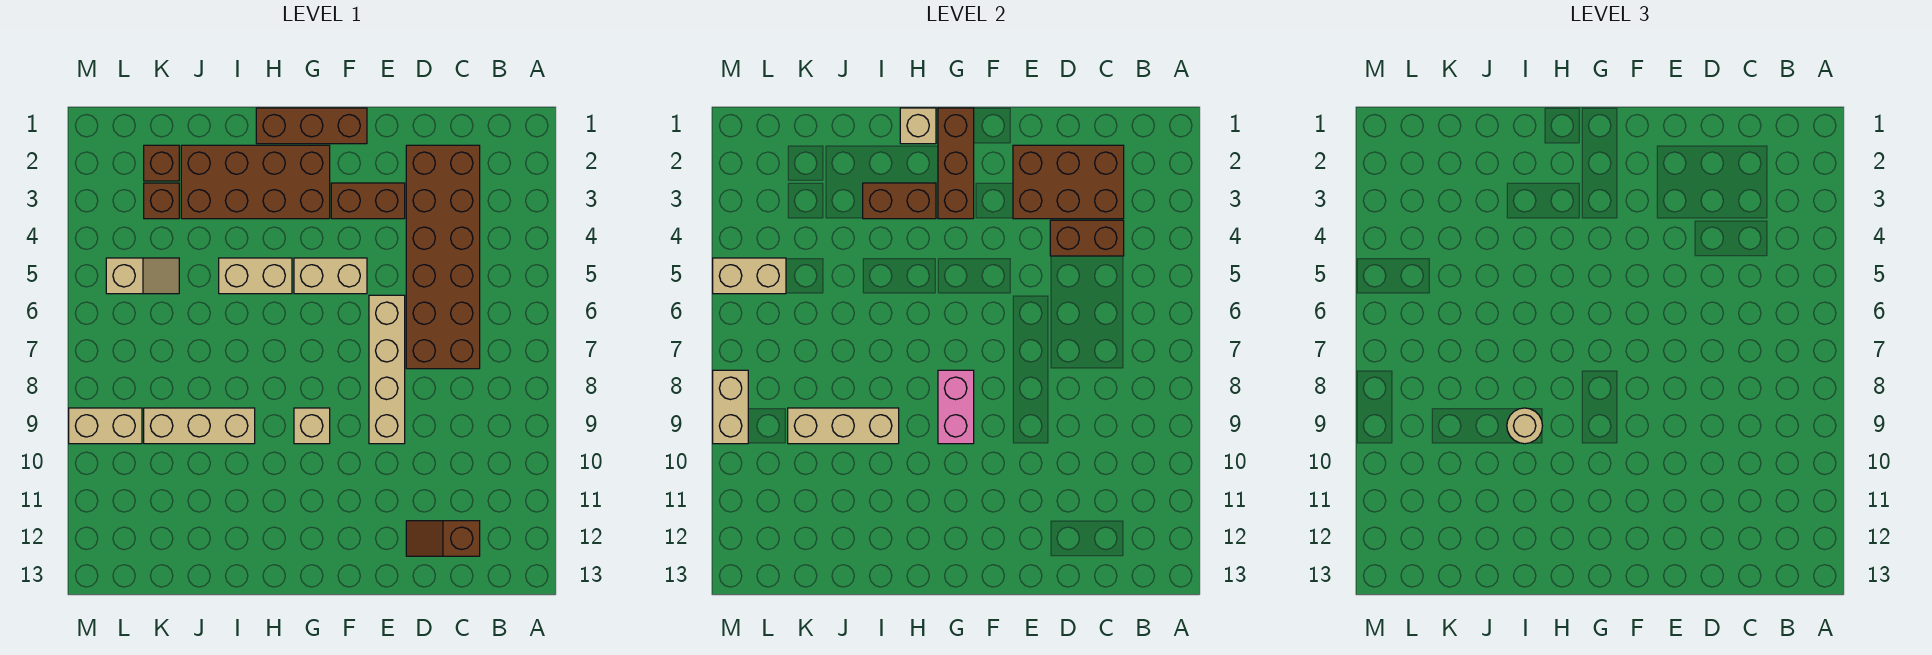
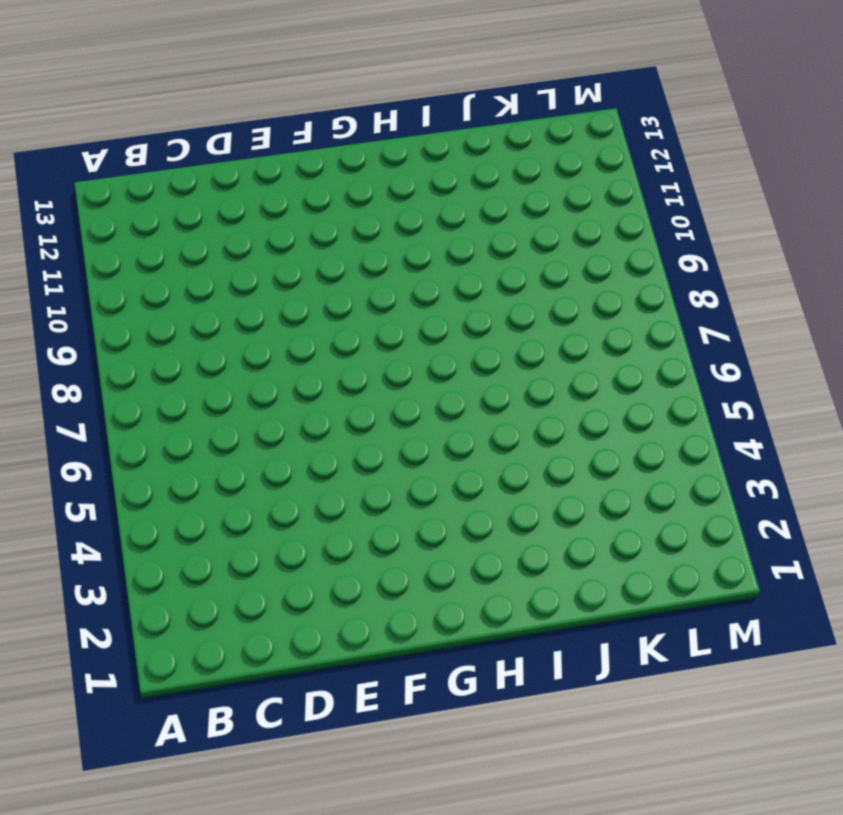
none -> brown brick C2:D7 level 1
none -> brown slope C12:D12 level 1 top C
none -> brown brick E3:F3 level 1

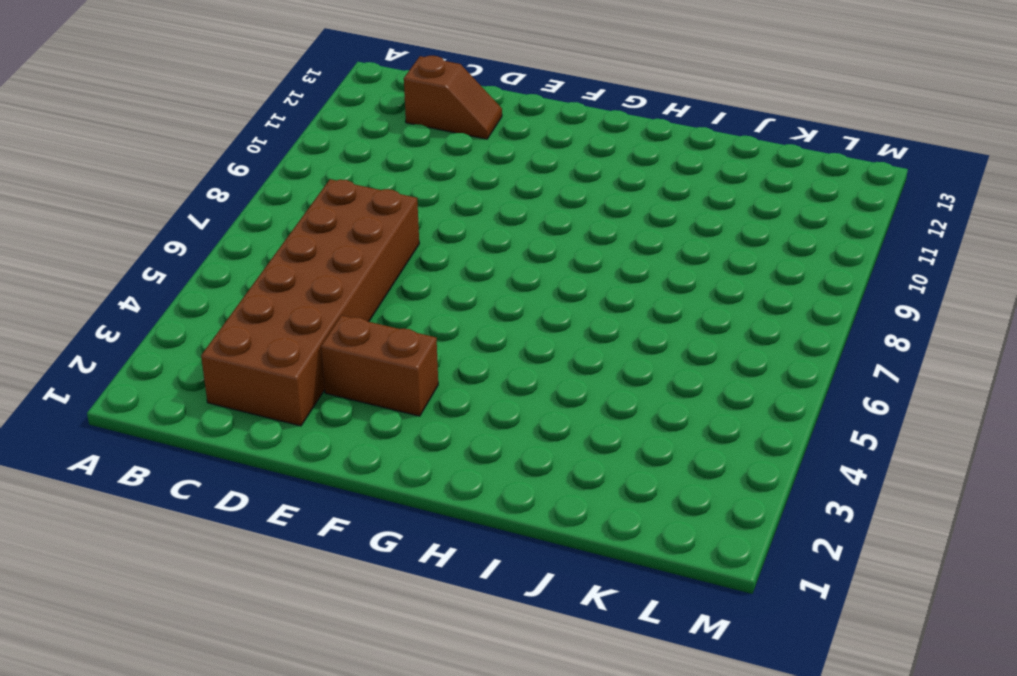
none -> tan brick E6:E9 level 1
none -> brown brick F1:H1 level 1
none -> tan brick F5:G5 level 1

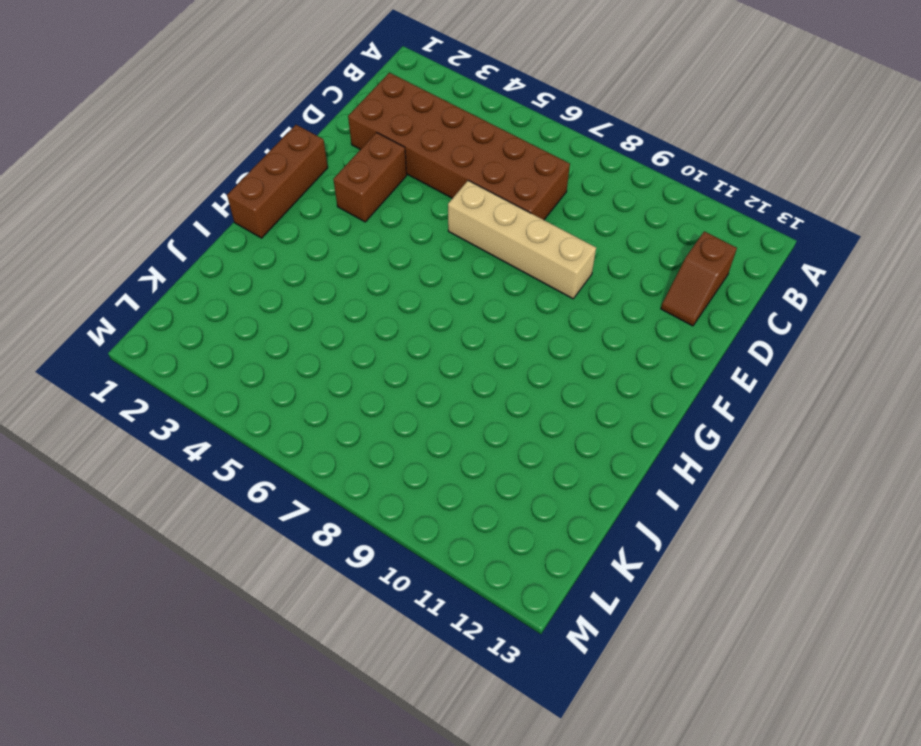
none -> tan brick F5:G5 level 1
none -> brown brick G2:J3 level 1
none -> tan brick G9 level 1

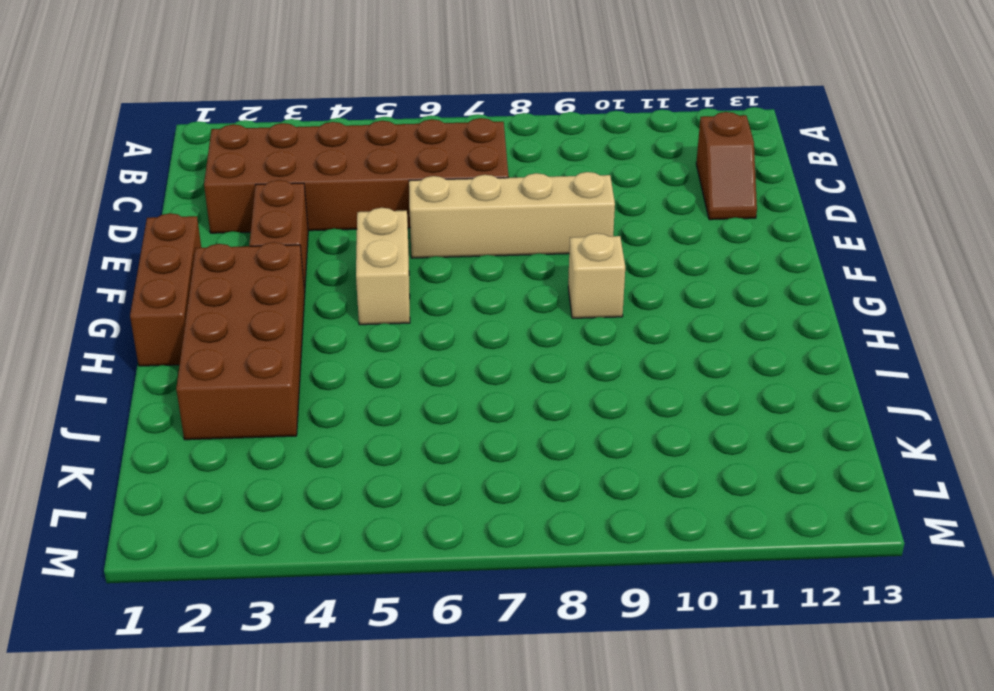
none -> tan brick H5:I5 level 1
none -> tan brick I9:K9 level 1
none -> brown brick K2 level 1

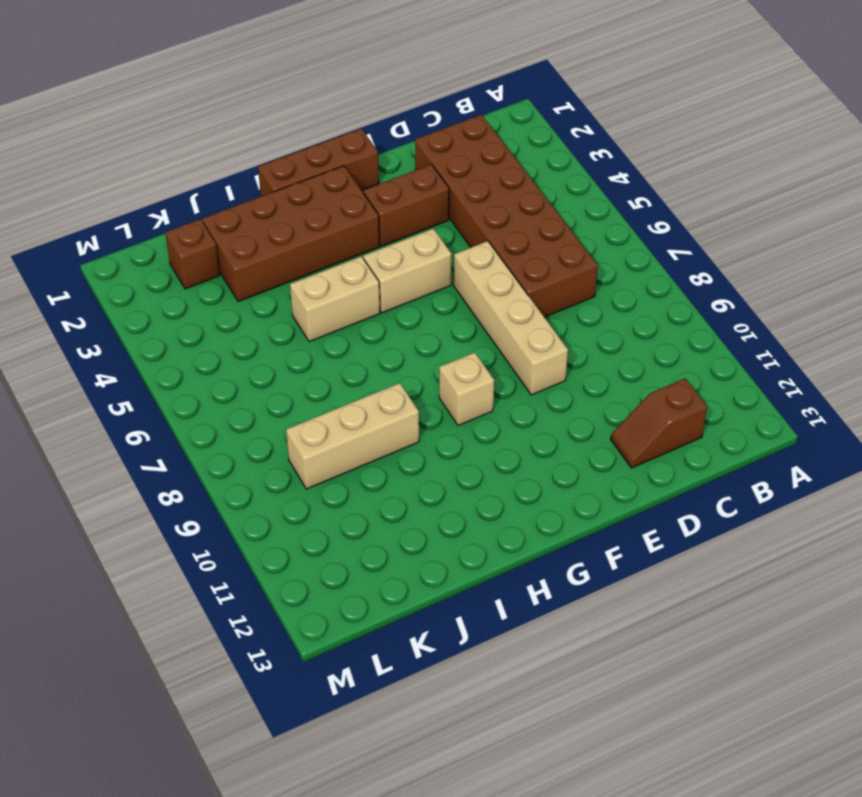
none -> brown brick K3 level 1
none -> tan slope K5:L5 level 1 top L
none -> tan brick L9:M9 level 1

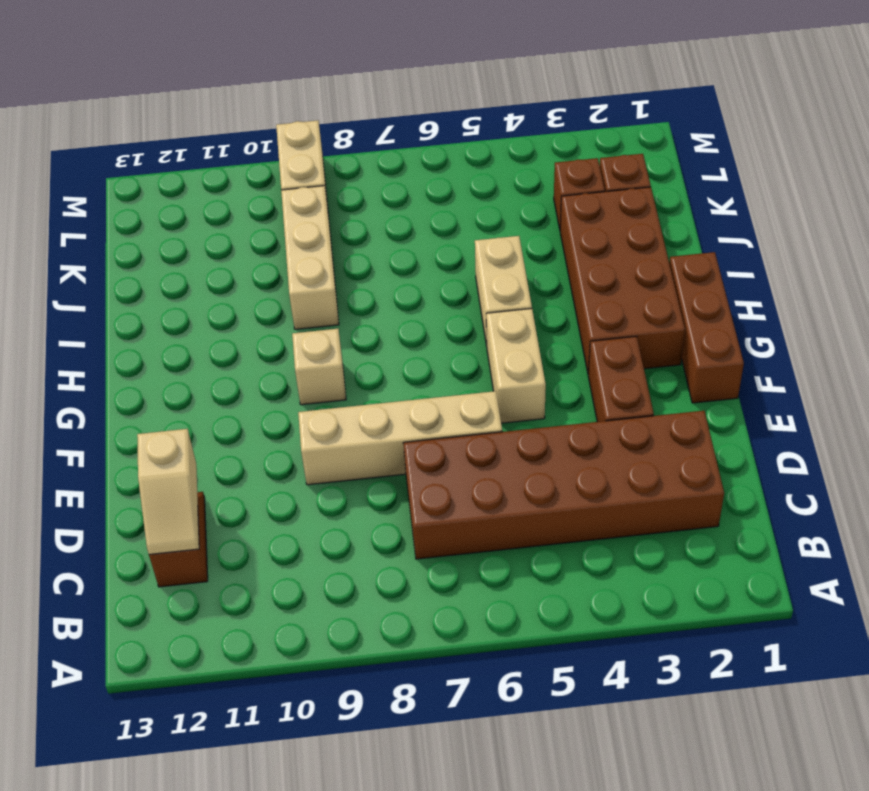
tan slope C12:D12 level 2 top D -> tan slope K5:L5 level 1 top L
none -> brown brick C2:E3 level 2
none -> brown brick C4:D4 level 2
none -> brown brick G1:G3 level 2

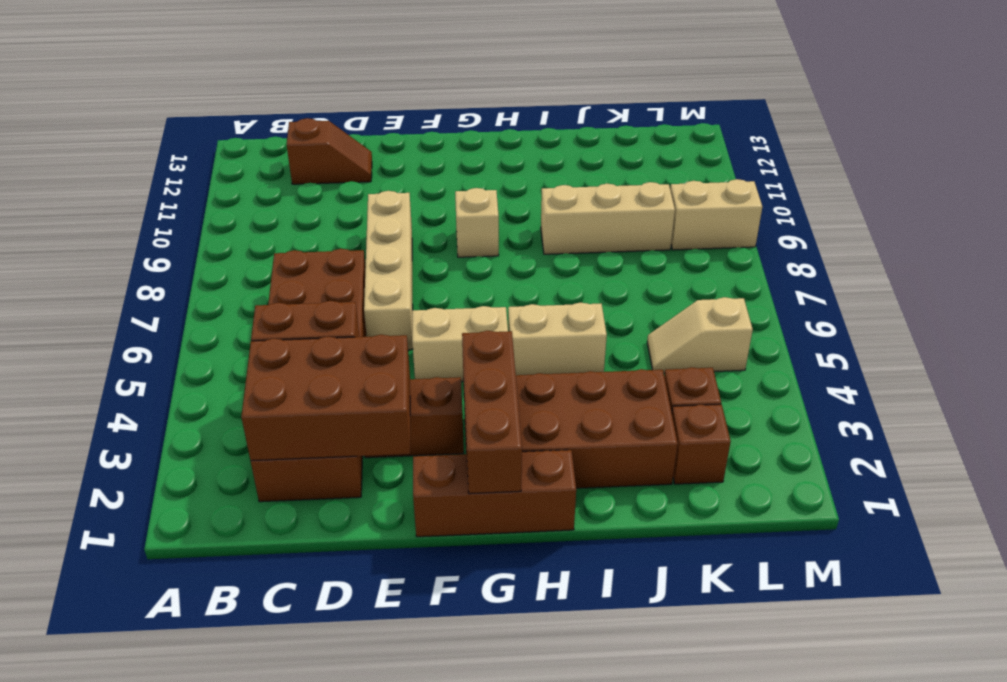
none -> pink brick G8:G9 level 2
none -> tan brick H1 level 2
none -> brown brick H3:I3 level 2

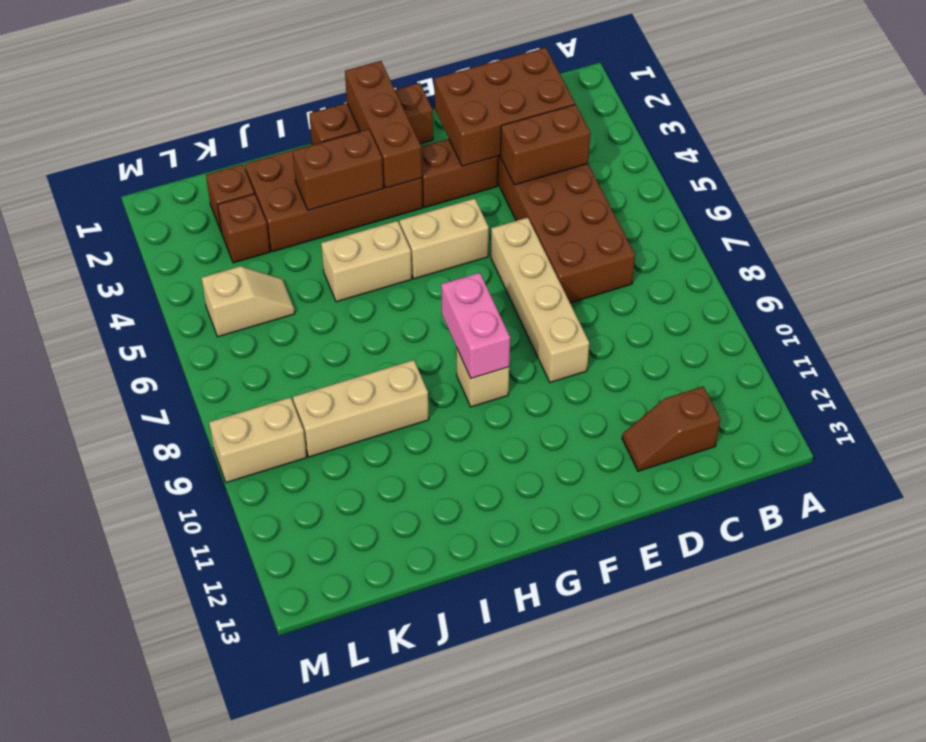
none -> tan brick H1 level 2
none -> tan brick I9:K9 level 2
none -> tan brick L5:M5 level 2

